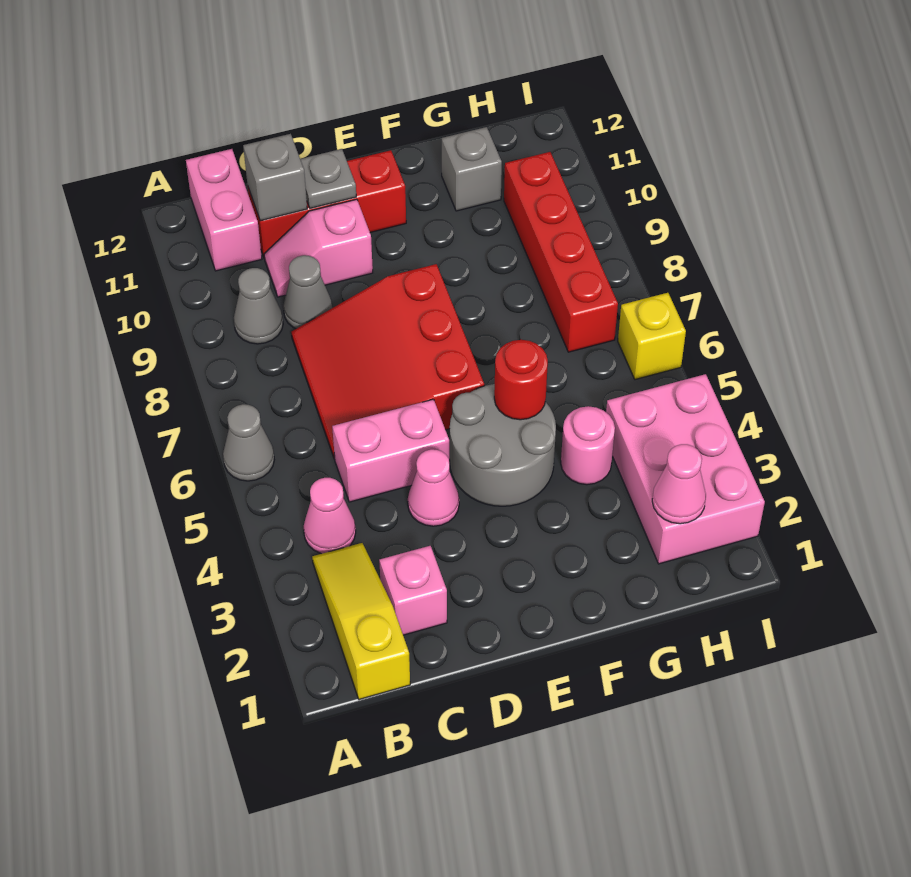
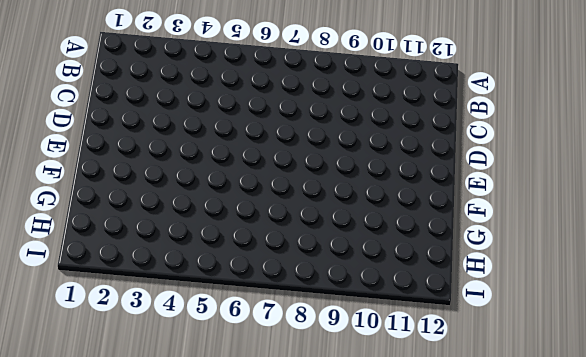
none -> grey cone A6 level 1
none -> yellow slope B1:B3 level 1 top 1
none -> pink cone B4 level 1

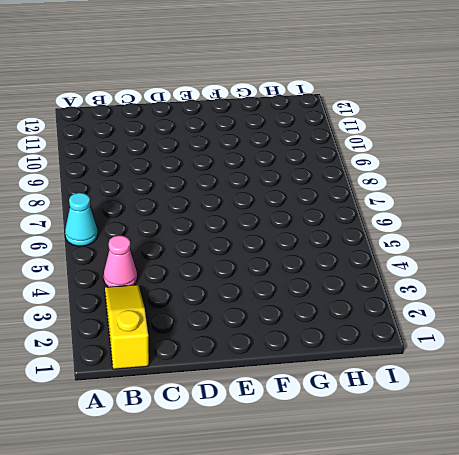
cyan cone A6 level 1 -> grey cone A6 level 1
none -> grey cone B9 level 1
none -> pink brick B11:B12 level 1
none -> pink brick C2 level 1

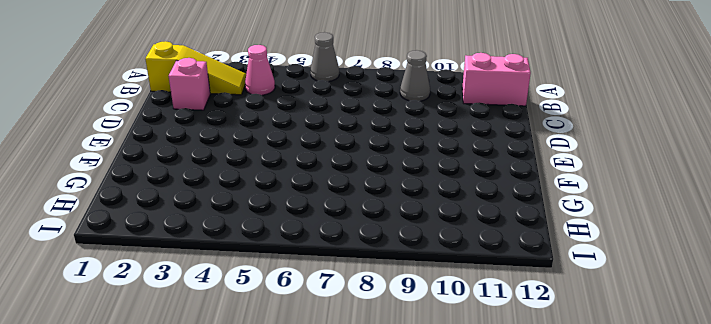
none -> pink brick C5:D5 level 1
none -> red slope C6:E8 level 1 top E
none -> grey cone C9 level 1

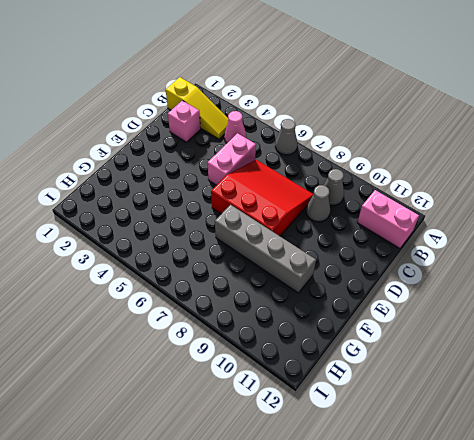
grey brick F7:F10 level 1 -> none
none -> pink slope C10:D10 level 1 top D
none -> red brick C11:E11 level 1
none -> pink cone D4 level 1

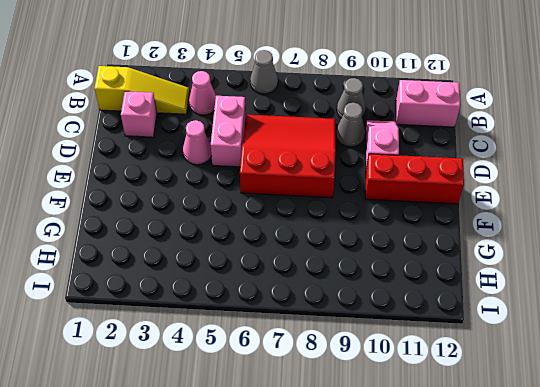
red brick E10:E12 level 1 -> red brick C11:E11 level 1
none -> grey round brick E4:F5 level 1
none -> pink round brick G4 level 1
none -> grey brick G11 level 1

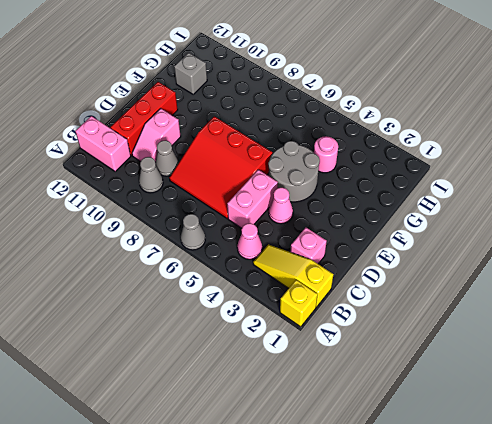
yellow brick A1 level 1 -> yellow brick I6 level 1
none -> pink brick H2:I4 level 1
none -> red brick H7:H10 level 1
none -> grey brick C11 level 2

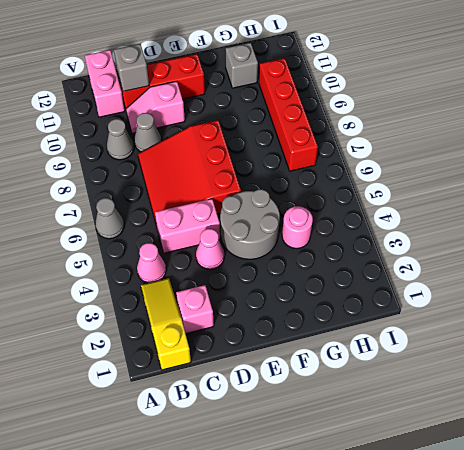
none -> pink brick H2:I4 level 1
none -> yellow brick I6 level 1
none -> grey plate D11 level 2

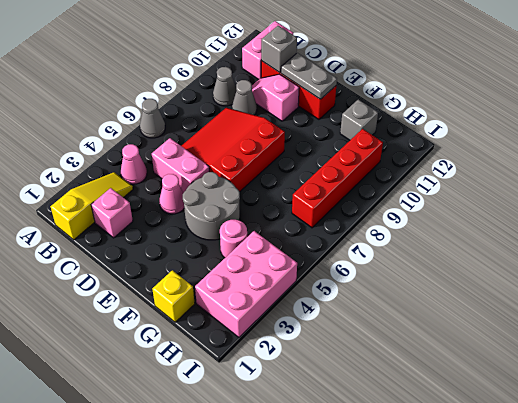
grey plate D11:E11 level 2 -> grey plate D11 level 2
yellow brick G1 level 1 -> yellow brick I6 level 1
none -> red round brick F5 level 2
none -> pink cone H2 level 2

